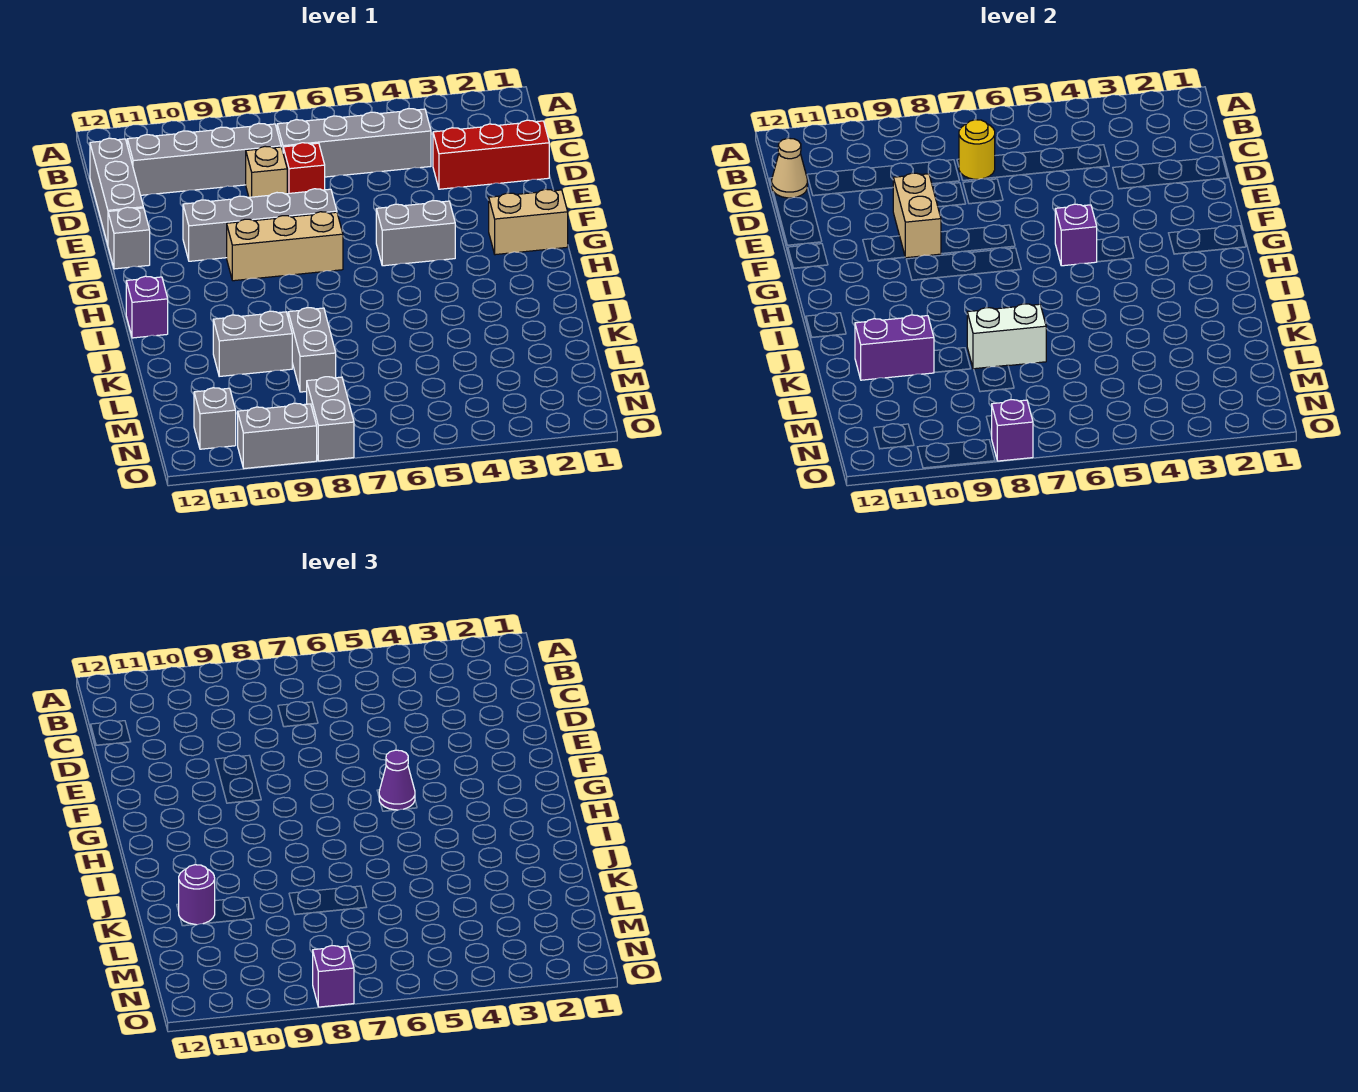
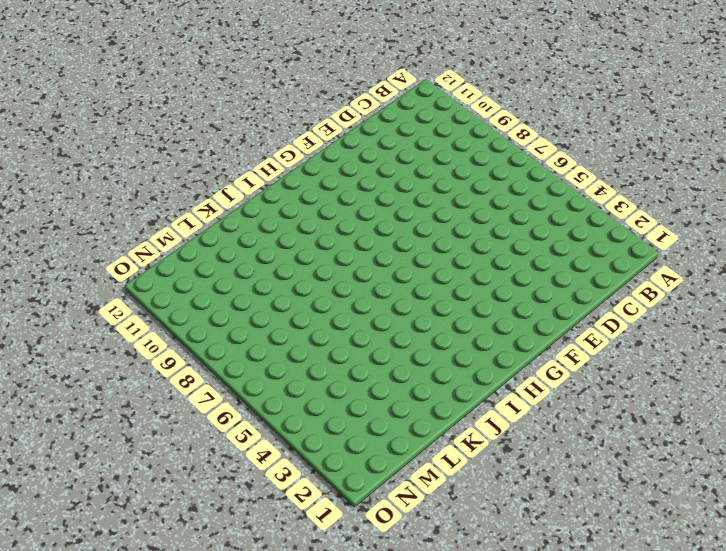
none -> grey brick C4:C7 level 1
none -> grey brick C8:C11 level 1
none -> grey brick C12:E12 level 1

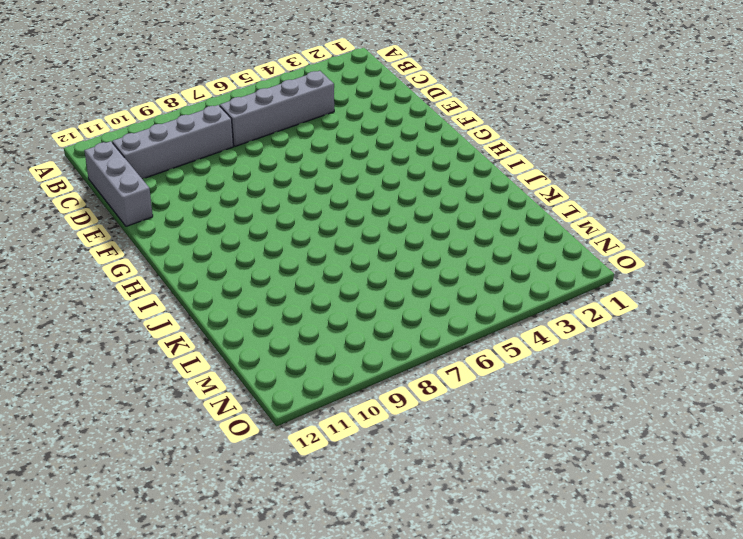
none -> red brick D1:D3 level 1
none -> red brick D7 level 1
none -> tan brick D8 level 1

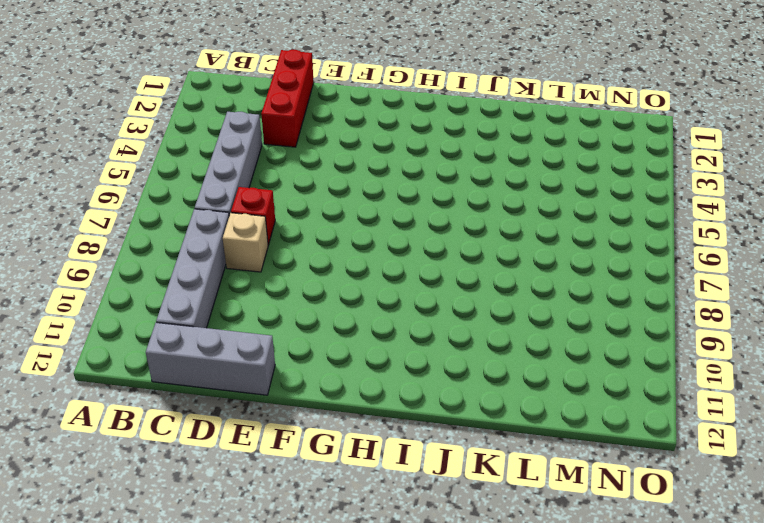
none -> grey brick F7:F10 level 1
none -> grey brick F12 level 1
none -> tan brick G1:G2 level 1

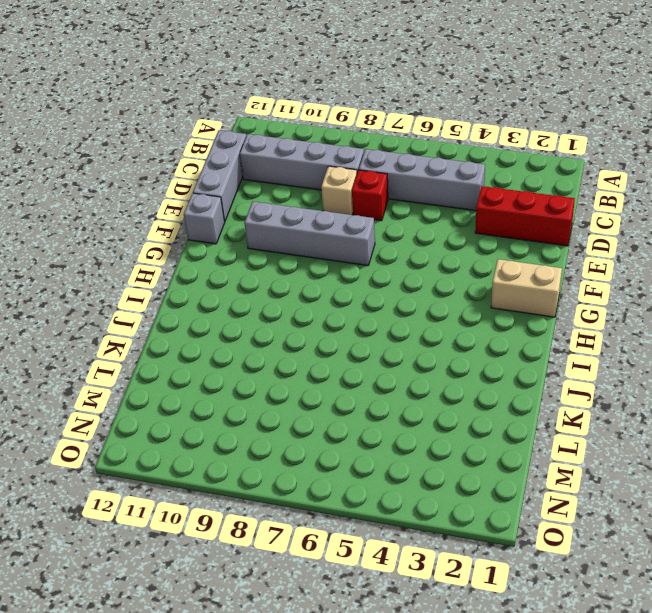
none -> grey brick G4:G5 level 1
none -> tan brick G7:G9 level 1
none -> purple brick I12 level 1

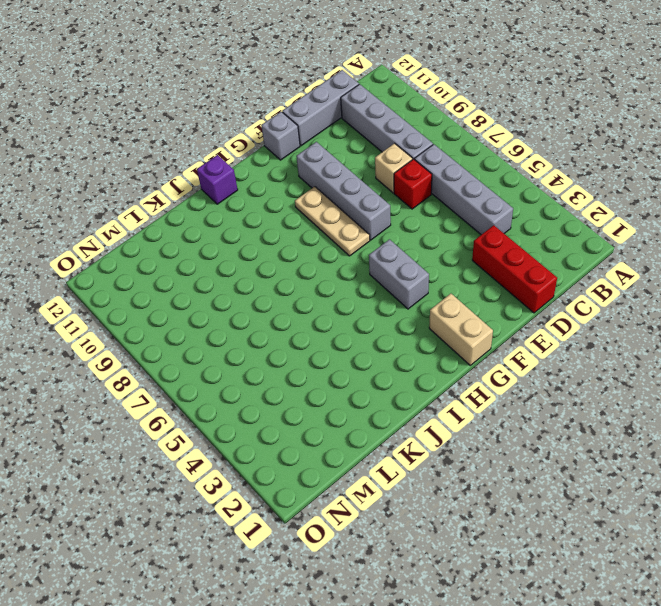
tan plate G7:G9 level 1 -> tan brick G7:G9 level 1
none -> grey brick K8:L8 level 1
none -> grey brick K9:K10 level 1
none -> grey brick N8:O8 level 1

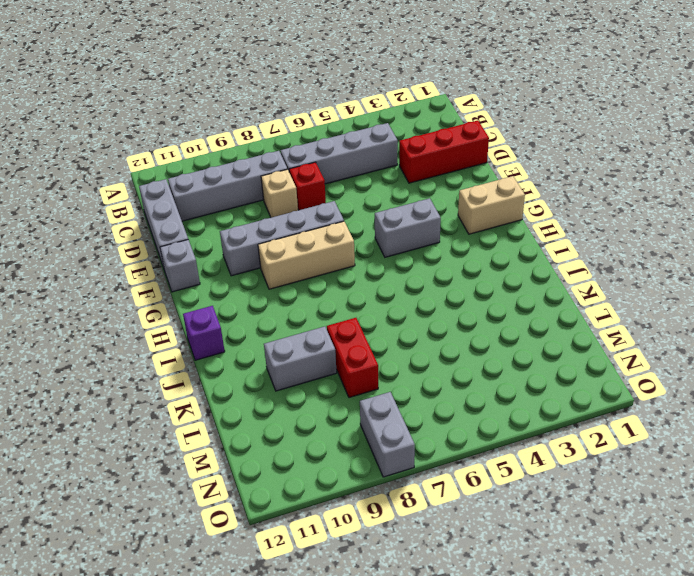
red brick K8:L8 level 1 -> grey brick K8:L8 level 1
none -> grey brick N11 level 1
none -> grey brick O9:O10 level 1
none -> yellow round brick C7 level 2

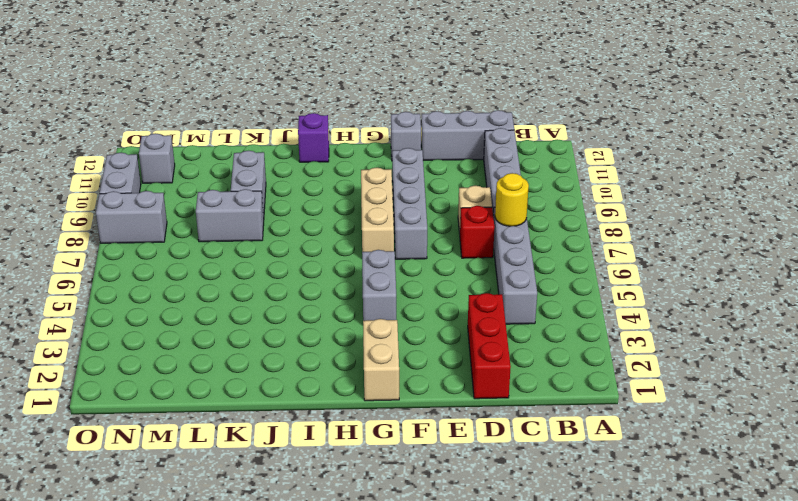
none -> tan cone C12 level 2
none -> tan brick E9:F9 level 2
none -> purple brick G5 level 2

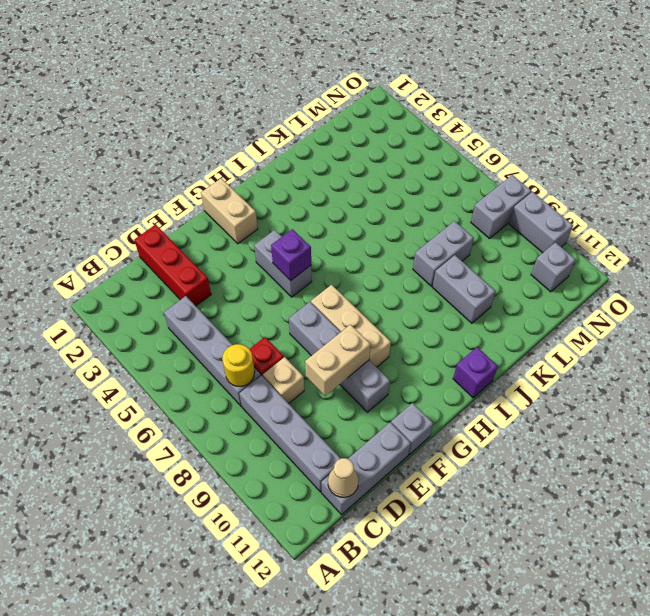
none -> white brick K7:K8 level 2
none -> purple brick K10:K11 level 2
none -> purple brick O8 level 2

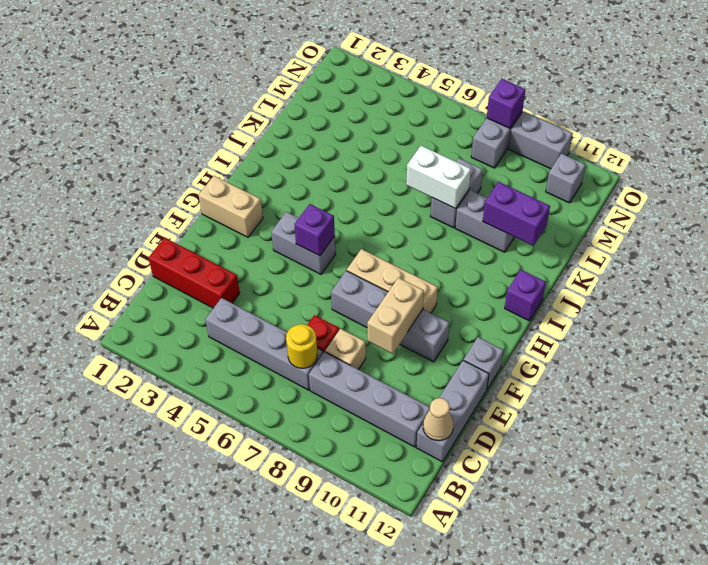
none -> purple cone G5 level 3
none -> purple round brick K11 level 3
none -> purple brick O8 level 3

